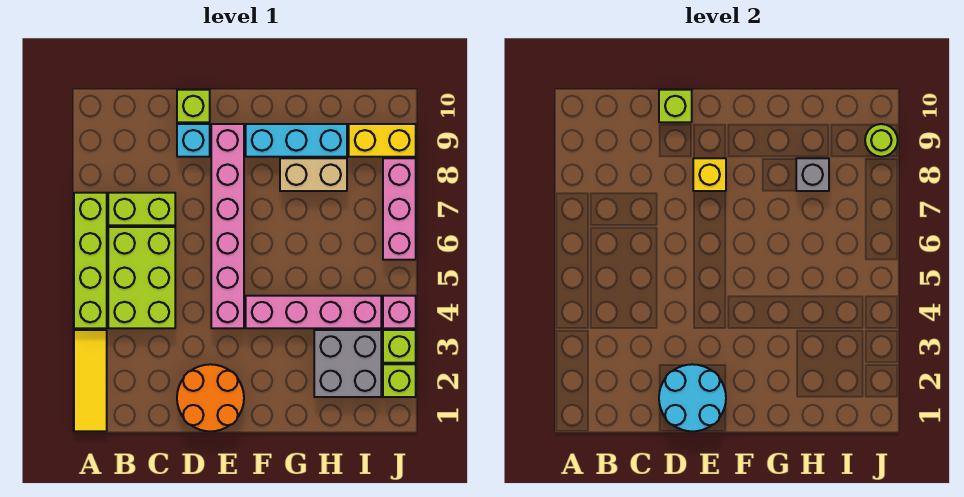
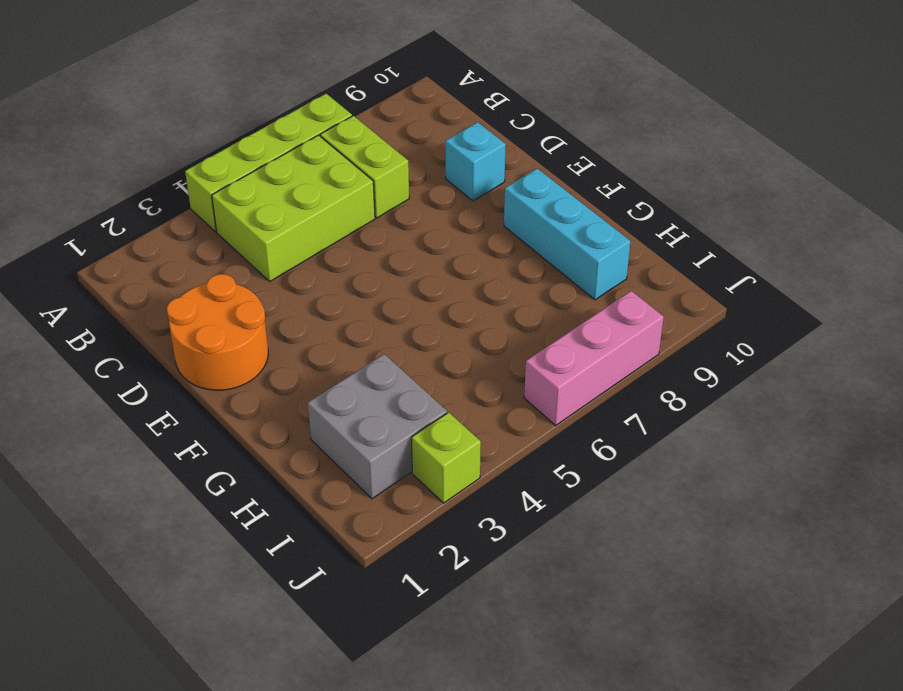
none -> yellow tile A1:A3 level 1
none -> lime brick D10 level 1
none -> pink brick E4:E9 level 1

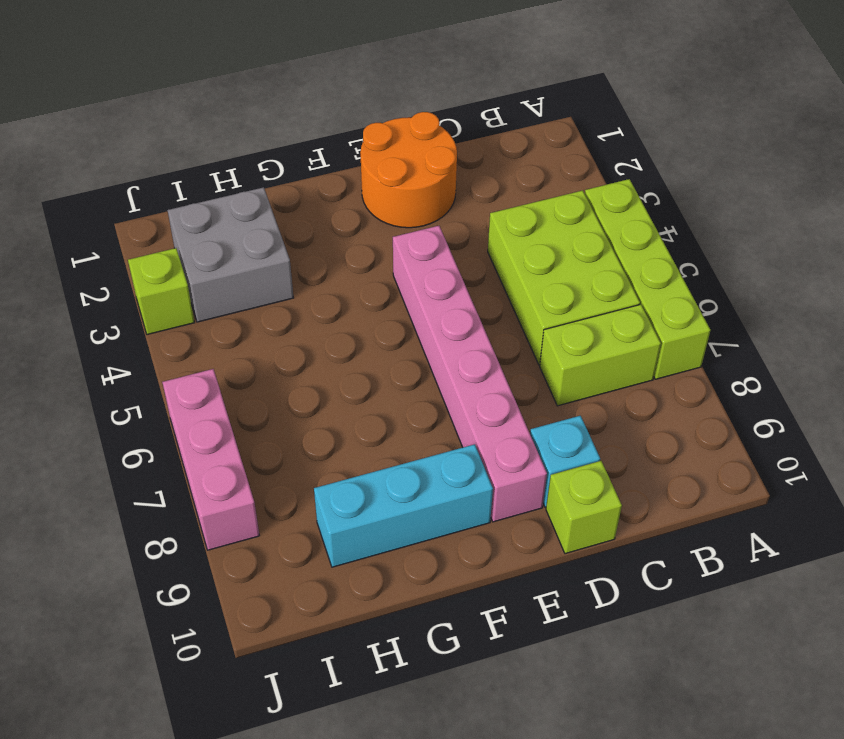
none -> yellow tile A1:A3 level 1
none -> pink brick F4:I4 level 1
none -> tan brick G8:H8 level 1

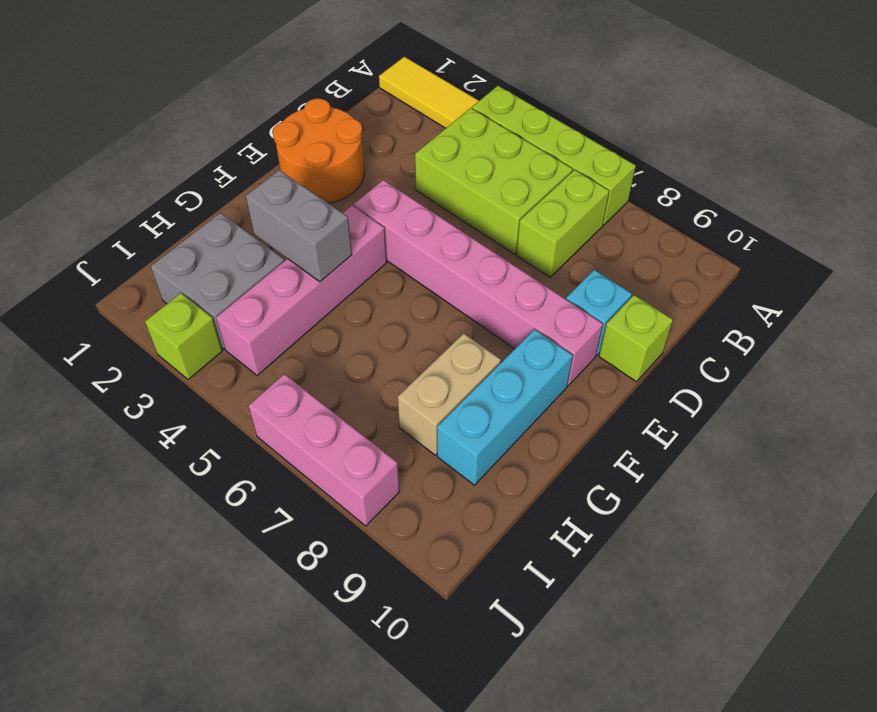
grey brick G3:G4 level 2 -> none
none -> yellow brick I9:J9 level 1
none -> lime brick J2 level 1
none -> pink brick J4 level 1

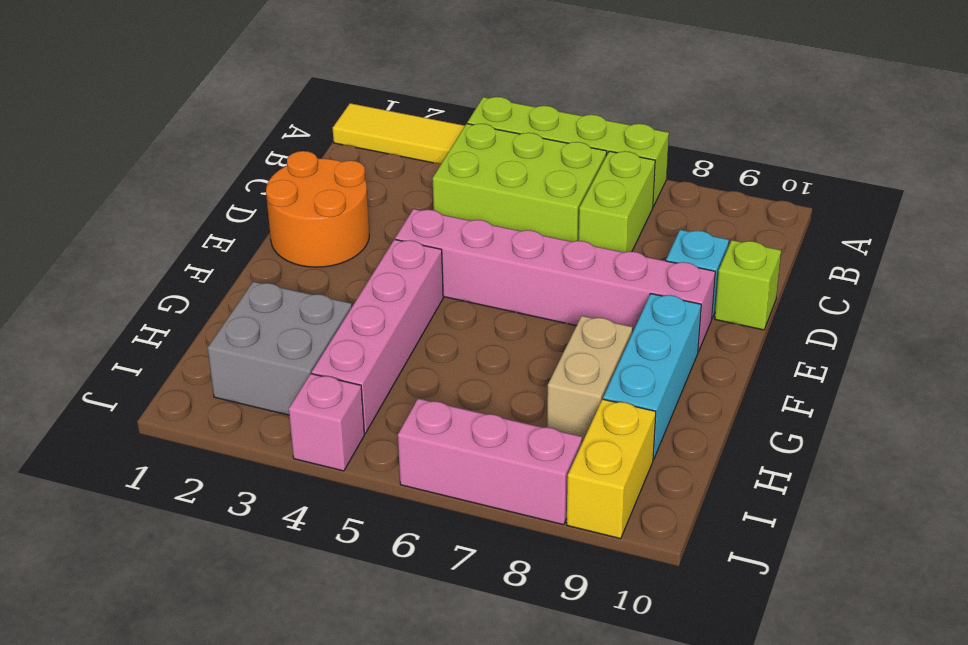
none -> lime brick J2 level 1
none -> lime brick J3 level 1
none -> cyan round brick D1:E2 level 2

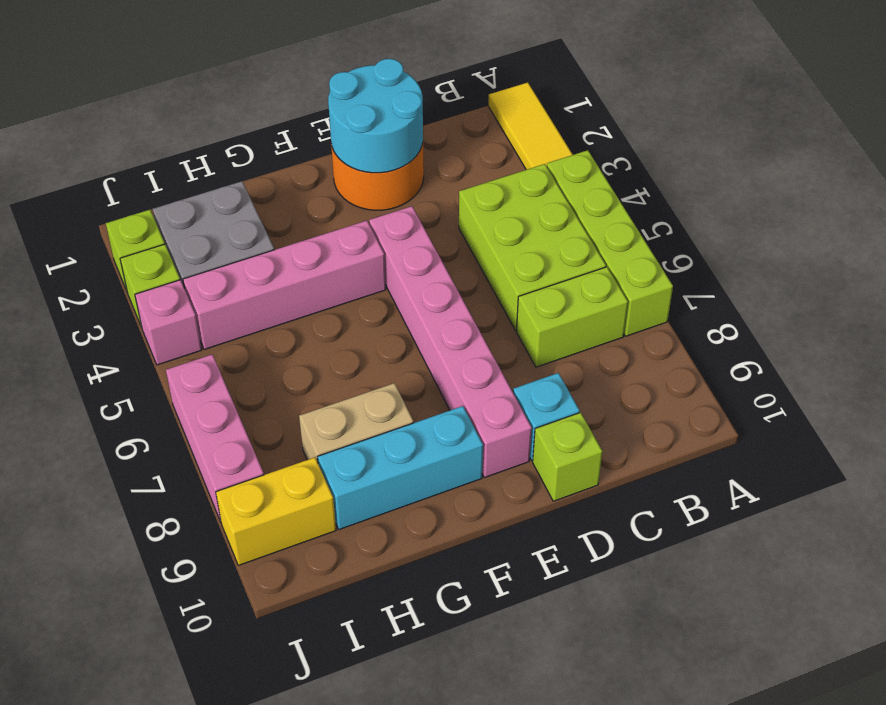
none -> lime brick D10 level 2
none -> yellow brick E8 level 2
none -> grey brick H8 level 2

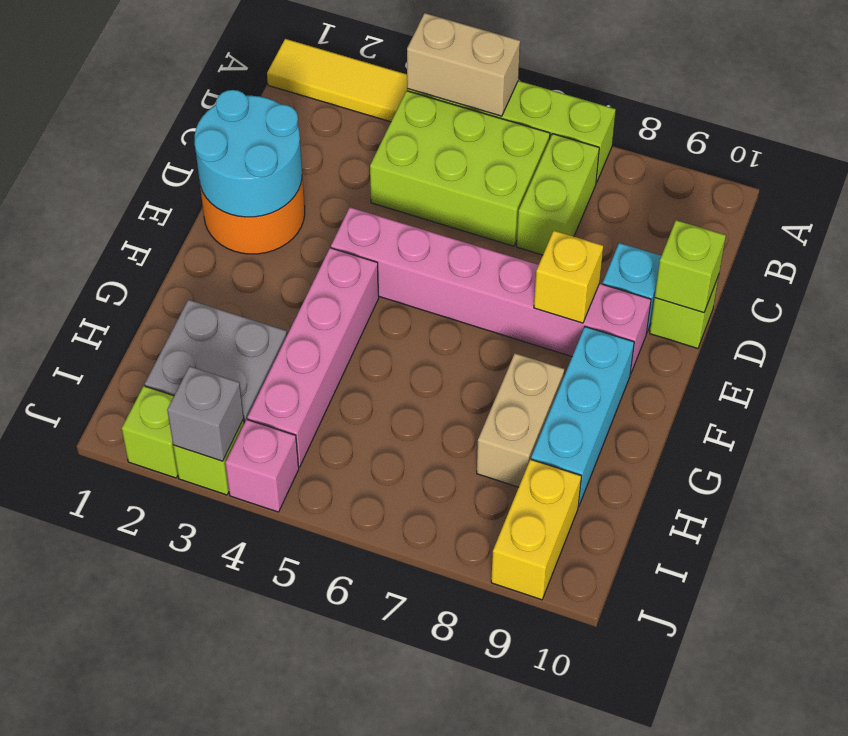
tan brick A4:A5 level 2 -> none
grey brick J3 level 2 -> grey brick H8 level 2
none -> pink brick J6:J8 level 1
none -> lime round brick J9 level 2

